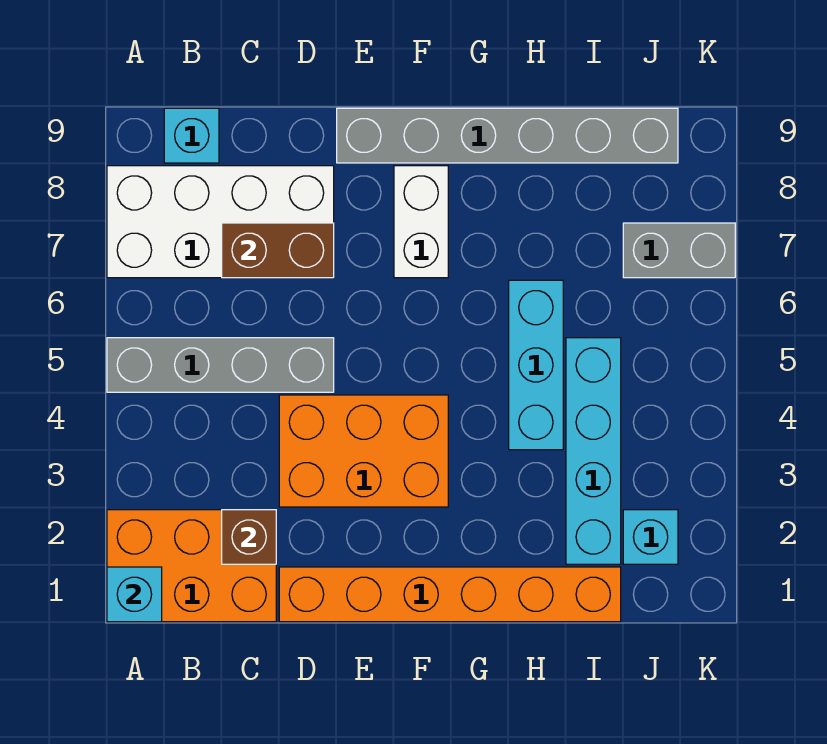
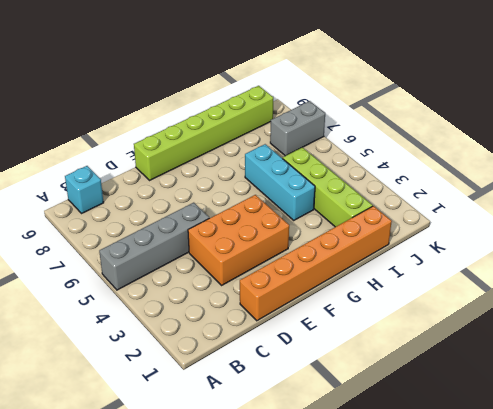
lime brick E9:J9 level 1 -> grey brick E9:J9 level 1
lime brick I2:I5 level 1 -> cyan brick I2:I5 level 1
none -> orange brick A1:C2 level 1
none -> white brick A7:D8 level 1
none -> white brick F7:F8 level 1

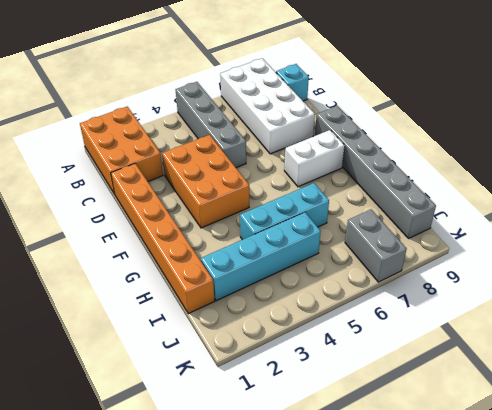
none -> cyan brick J2 level 1
none -> cyan brick A1 level 2
none -> brown brick C2 level 2

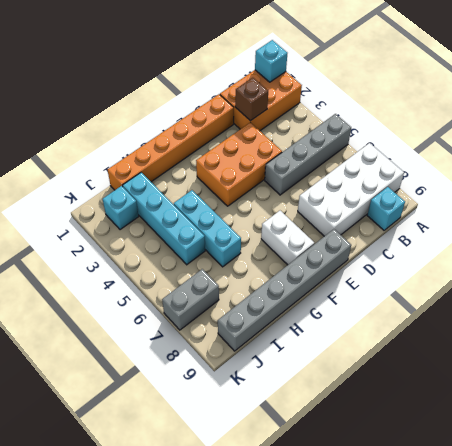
none -> brown brick C7:D7 level 2

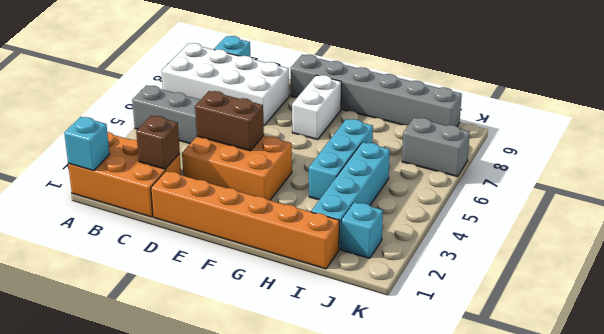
brown brick D4:E4 level 2 -> brown brick C7:D7 level 2

